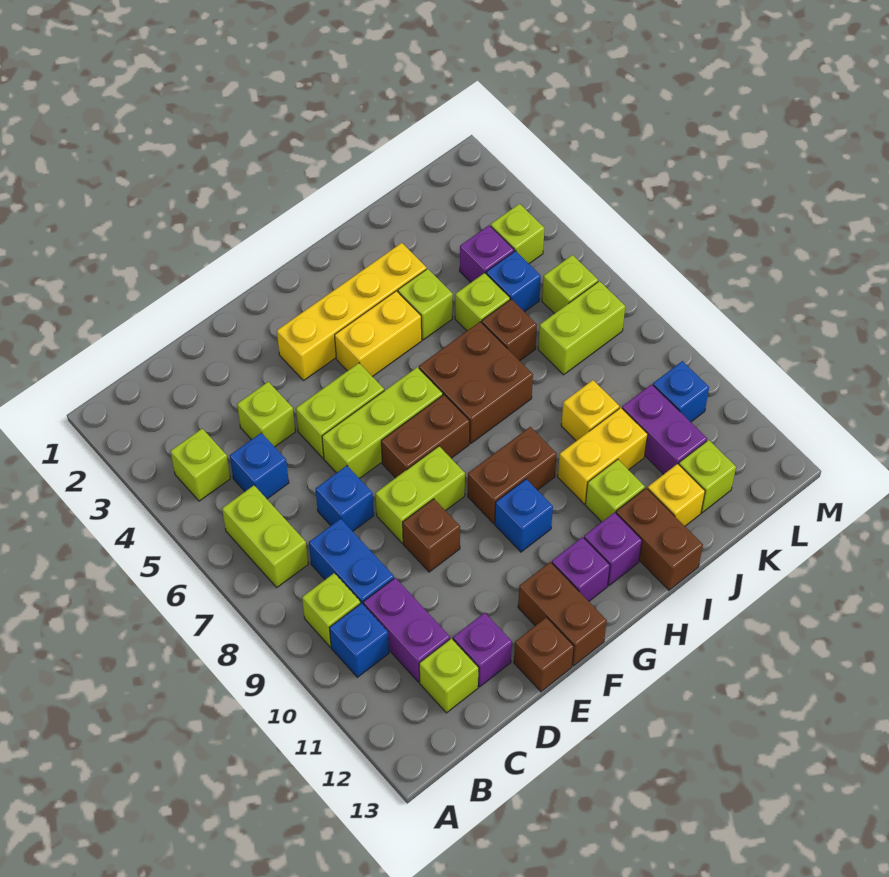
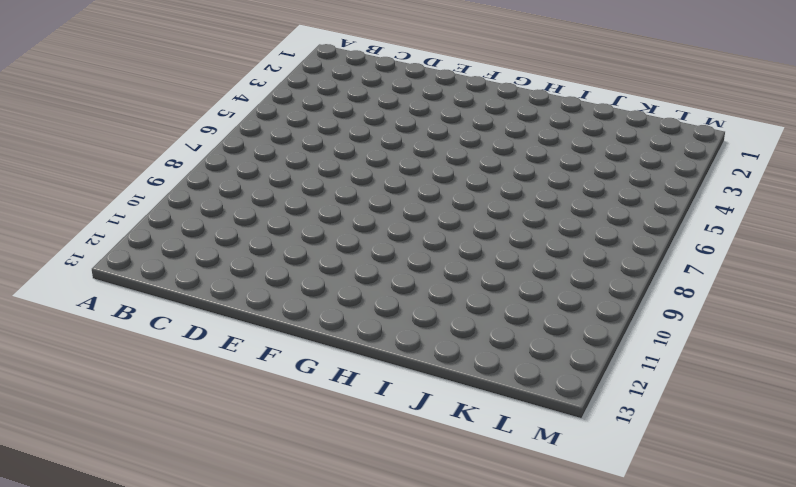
none -> lime brick B4 level 1
none -> lime brick B6:B7 level 1
none -> lime brick B9 level 1
none -> blue brick B10 level 1

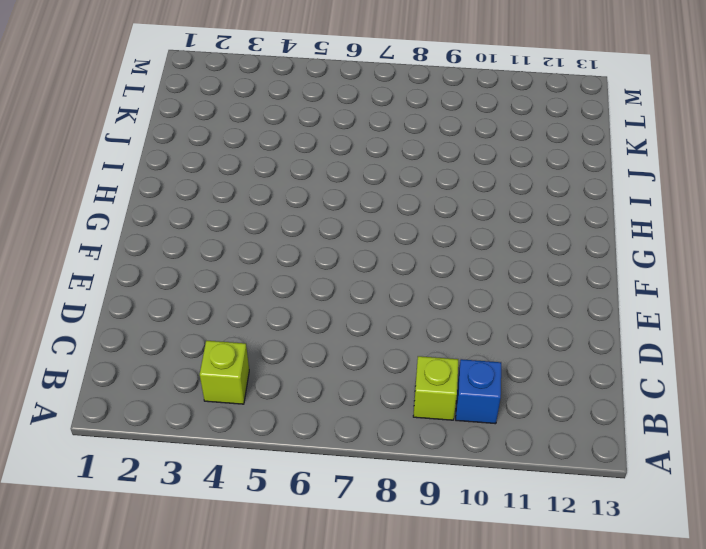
none -> lime brick B6:B7 level 1
none -> blue brick C5 level 1
none -> blue brick C8:C9 level 1
none -> purple brick C10:C11 level 1

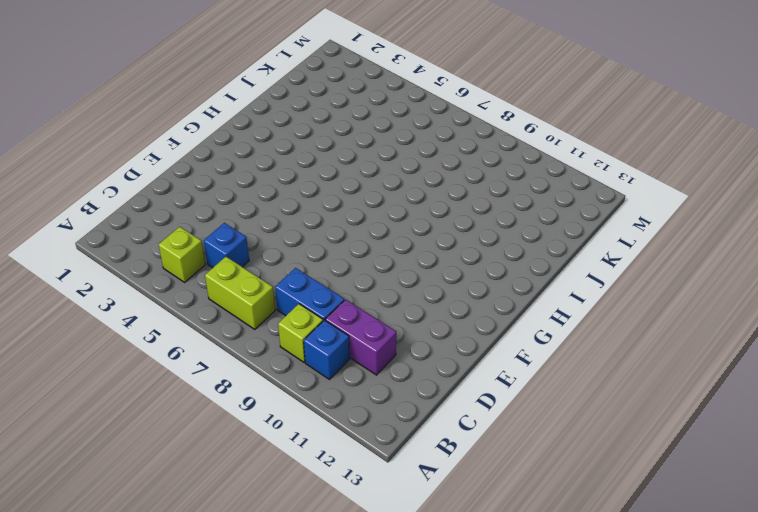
none -> lime brick C12 level 1
none -> lime brick D4 level 1
none -> blue brick D7 level 1
none -> purple brick D12 level 1

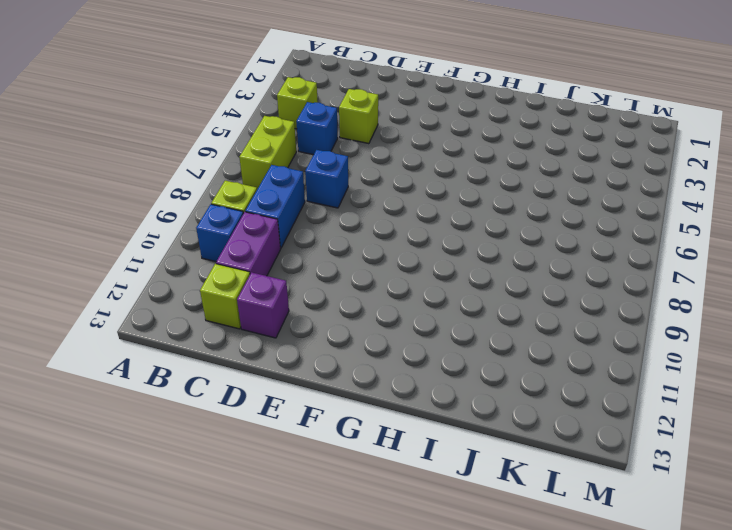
none -> lime brick E5:F5 level 1
none -> lime brick E6:G6 level 1
none -> lime brick E8:F8 level 1
none -> brown brick E9 level 1

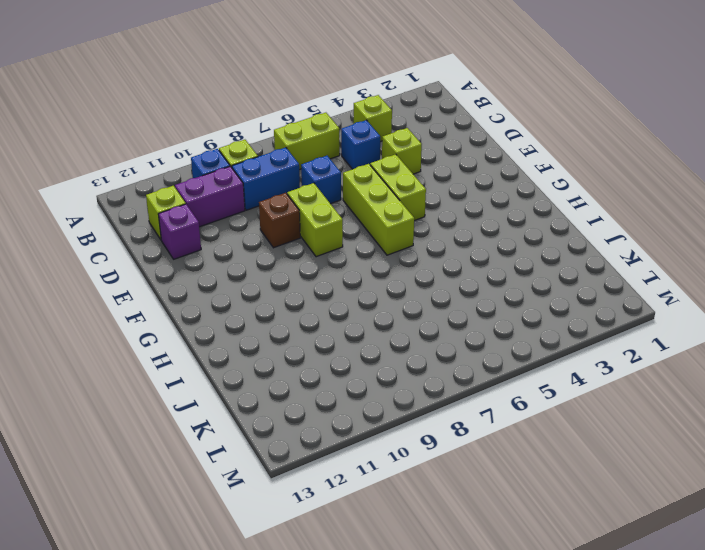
none -> brown brick E13 level 1
none -> yellow brick F3:I3 level 1
none -> brown brick F7:G7 level 1
none -> brown brick F12:F13 level 1

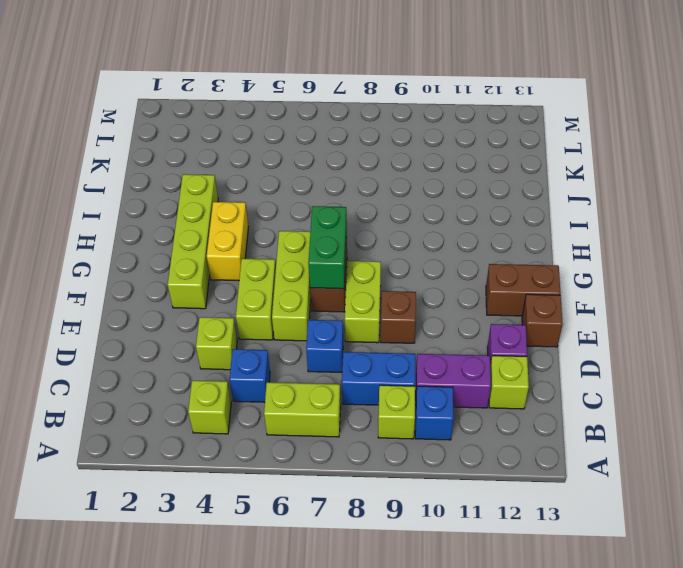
lime brick F3:I3 level 1 -> yellow brick F3:I3 level 1
green brick F7:G7 level 2 -> none
none -> brown brick G9:H9 level 1
none -> blue brick G10 level 1
none -> purple brick G12 level 1
none -> brown brick H6:I7 level 1

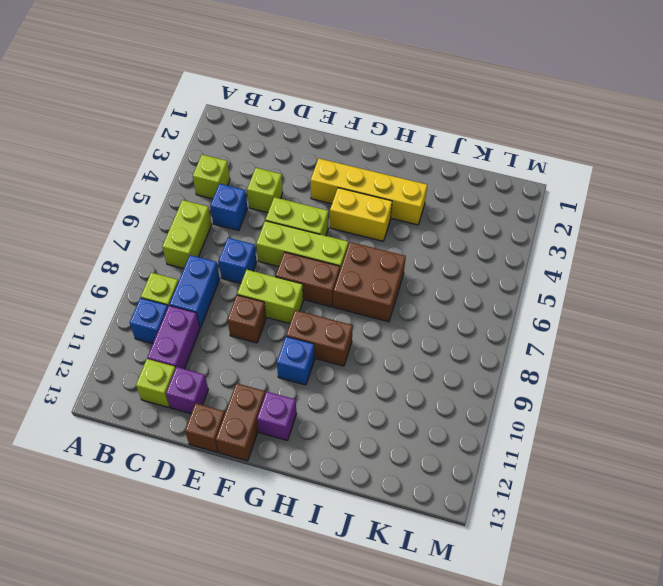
none -> purple brick H12 level 1
none -> lime brick I4 level 1
none -> yellow brick I10:J10 level 1
none -> lime brick I11 level 1

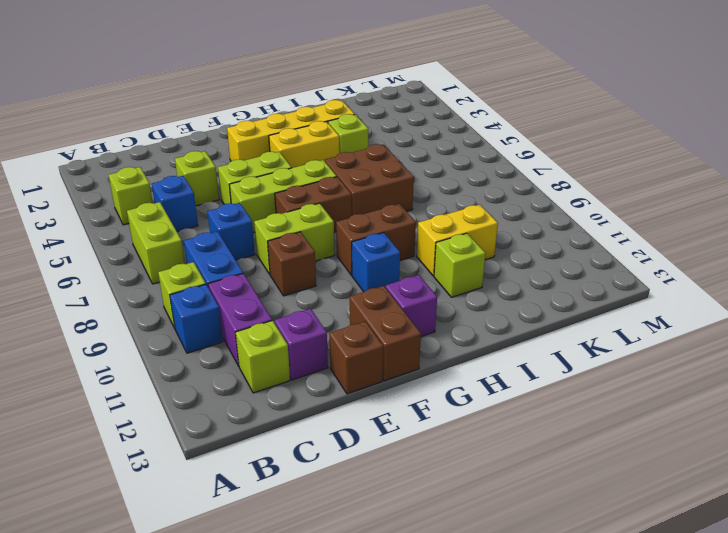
none -> purple brick H12 level 1
none -> brown brick I12:I13 level 1
none -> lime brick J5 level 1
none -> brown brick J6 level 1

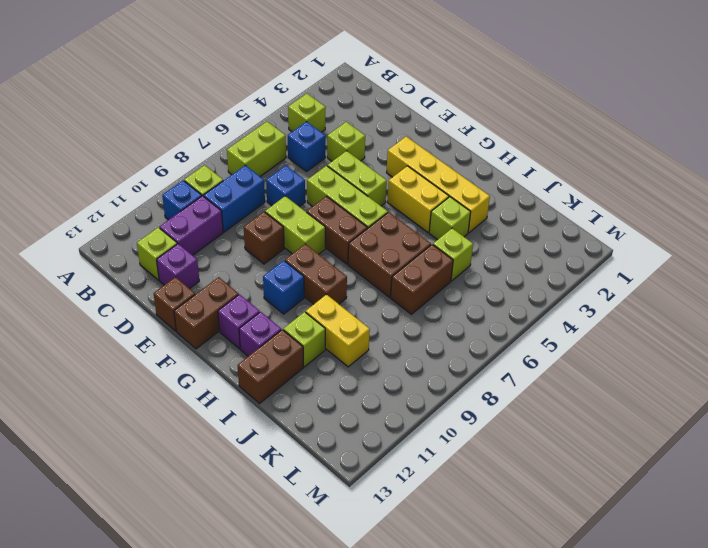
brown brick J6:J7 level 1 -> brown brick J6 level 1
none -> yellow brick J9 level 1
none -> yellow brick J12 level 1
none -> purple brick K4 level 1
none -> blue brick K5 level 1

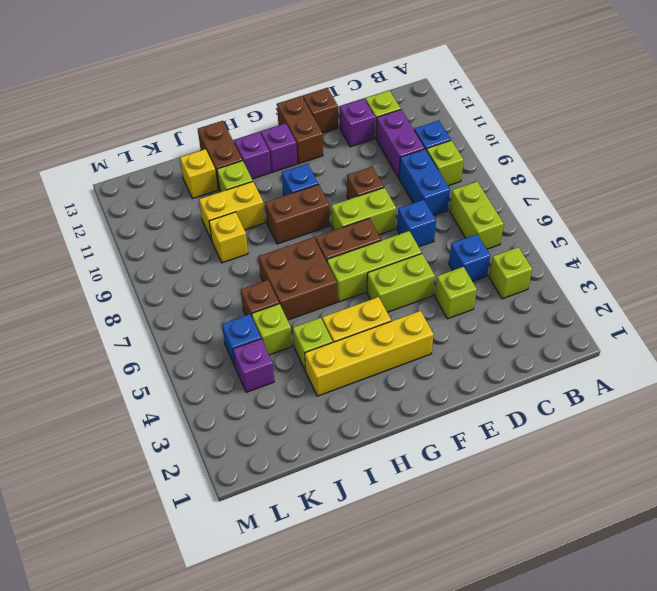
none -> lime brick K7:L7 level 1
none -> purple brick K10:K11 level 1
none -> lime brick K12 level 1
none -> lime brick L4 level 1

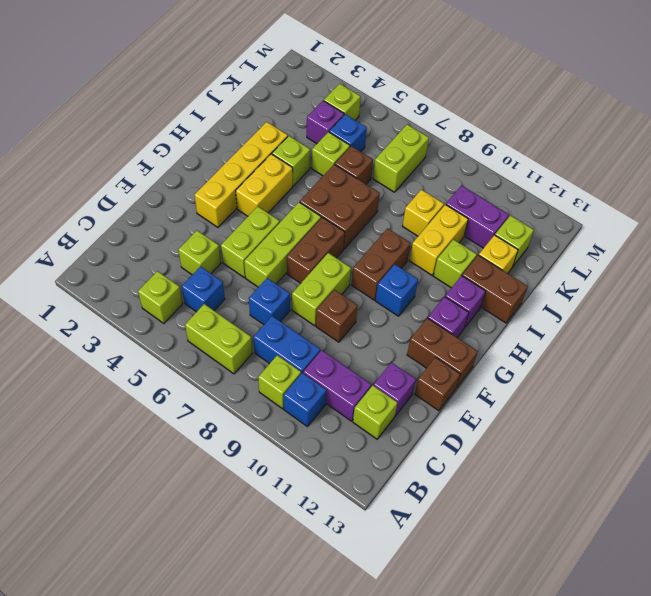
none -> lime brick L6 level 1
none -> blue brick L10 level 1

